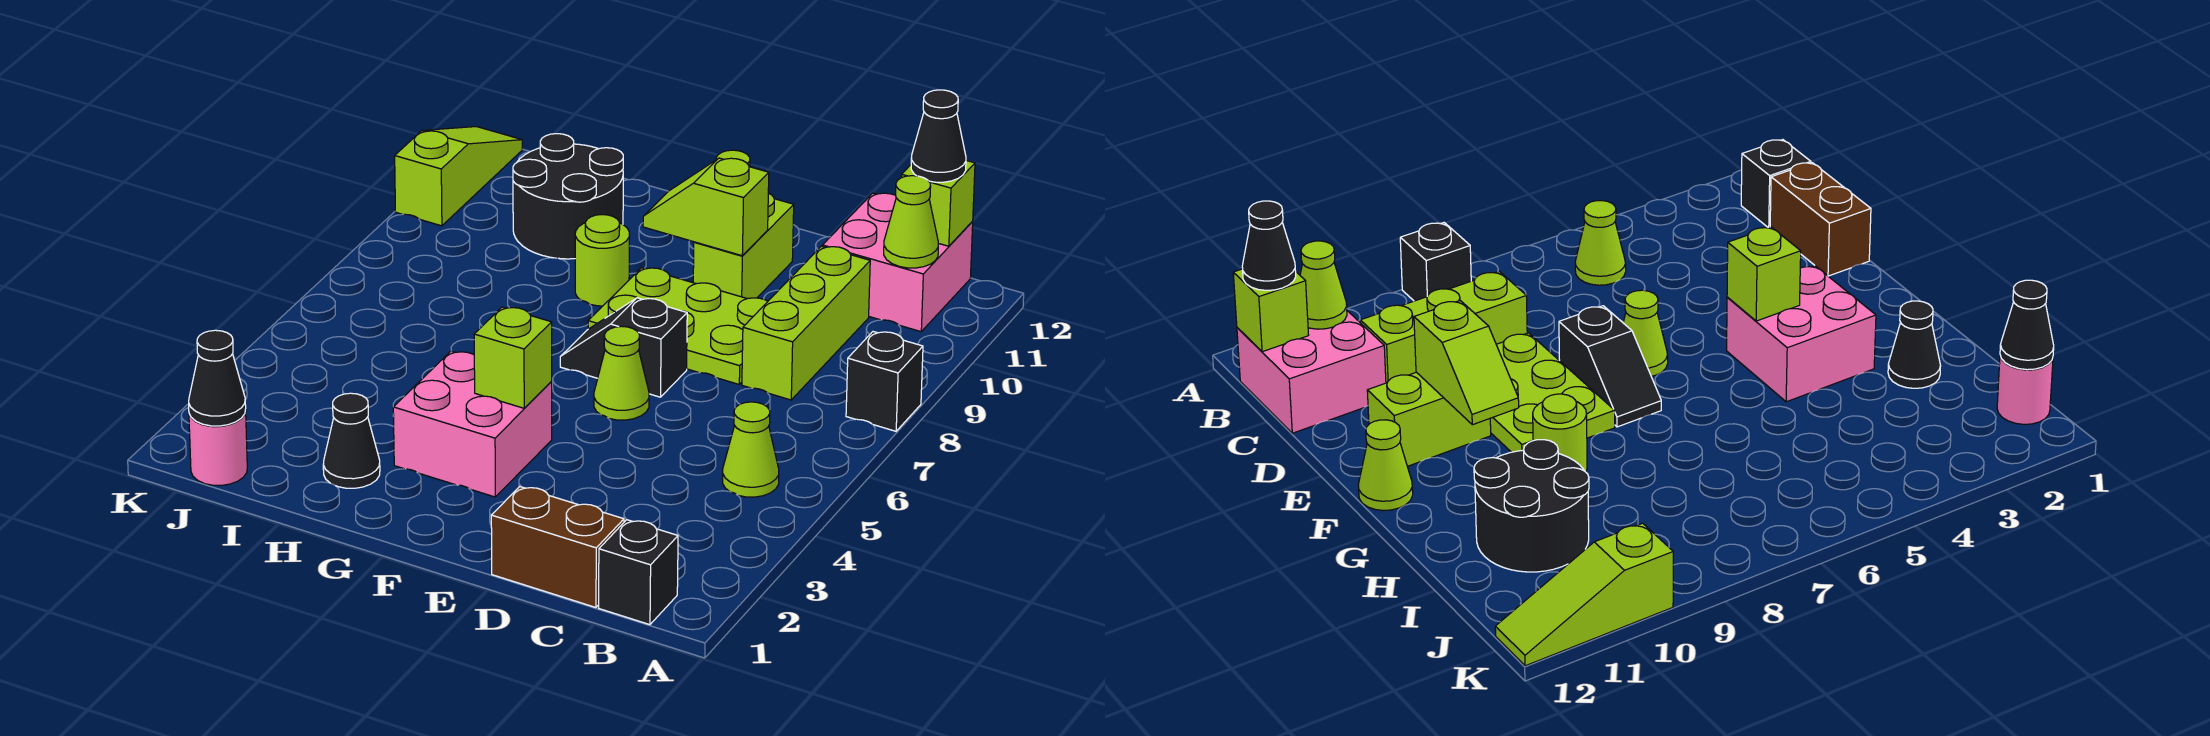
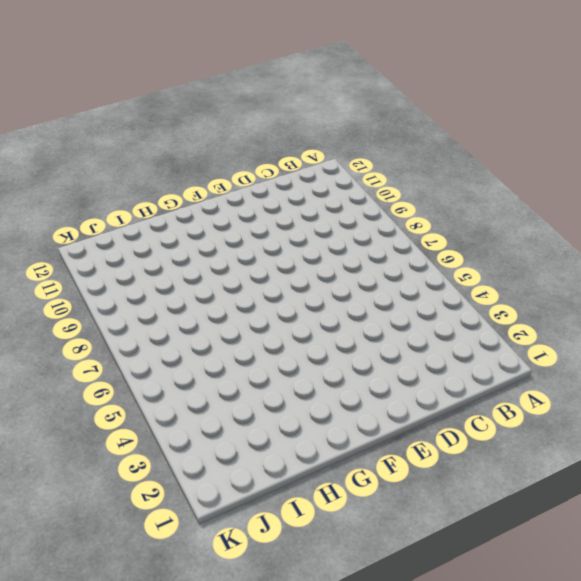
none -> black brick A8 level 1
none -> black brick B1 level 1
none -> lime cone B5 level 1

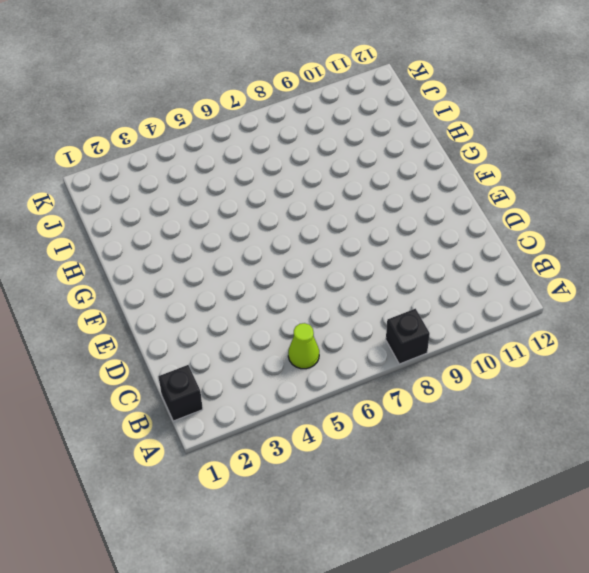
none -> pink brick B11:C12 level 1
none -> brown brick C1:D1 level 1
none -> lime brick C8:C10 level 1

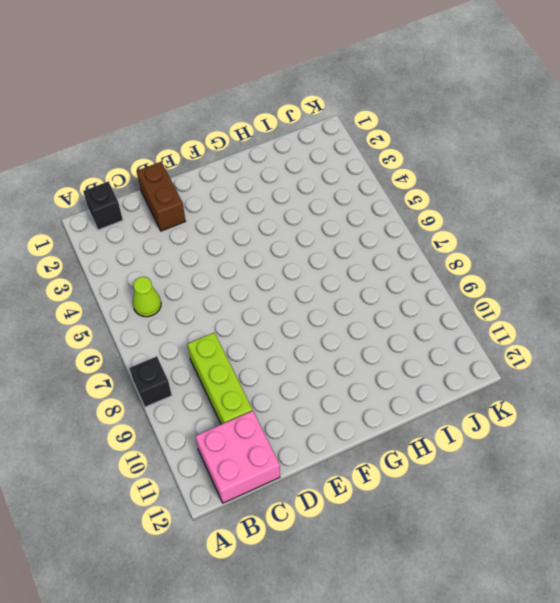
brown brick D1:D2 level 1 -> brown brick C1:D1 level 1
none -> lime plate D8:F9 level 1
none -> lime cone E6 level 1
none -> black slope E7:F7 level 1 top E

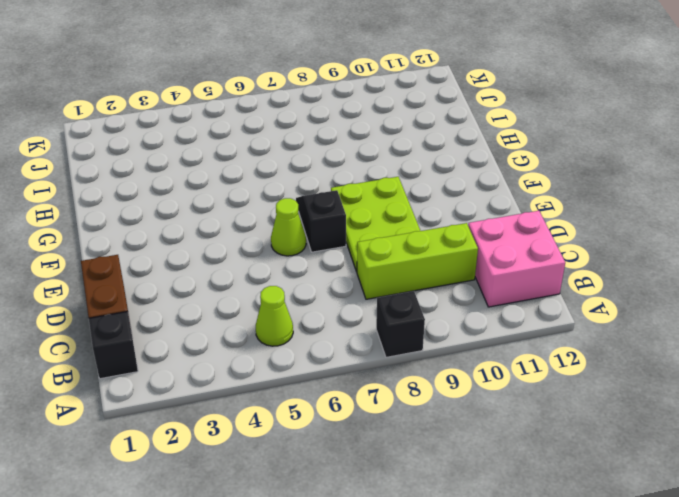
none -> lime brick E10:E11 level 1
none -> pink brick F3:G4 level 1
none -> lime cone F12 level 1

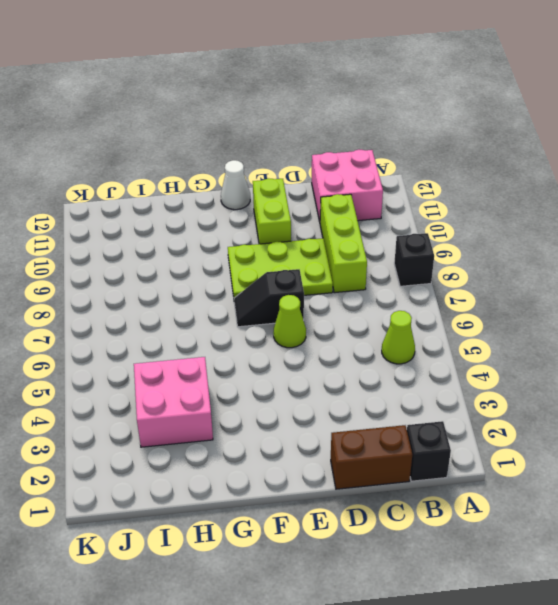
white cone F12 level 1 -> lime cone F12 level 1
pink brick H3:I4 level 1 -> pink brick F3:G4 level 1
none -> lime round brick G9 level 1
none -> black cone H2 level 1
none -> black round brick H10:I11 level 1

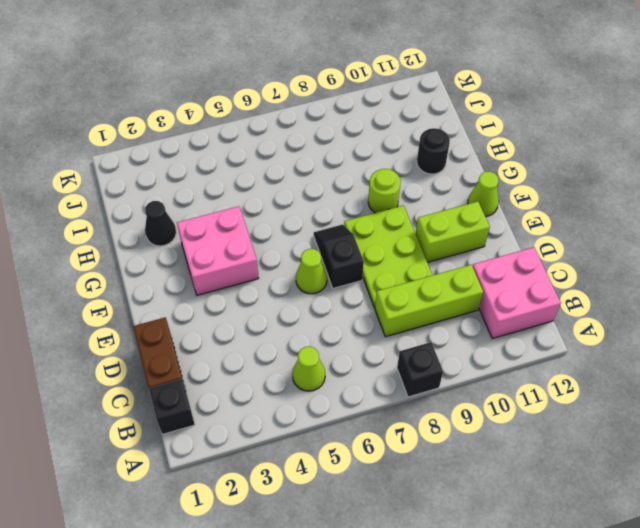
black round brick H11 level 1 -> black round brick H10:I11 level 1
none -> pink round brick J1 level 1
none -> lime slope K10:K12 level 1 top 10
none -> lime cone B11 level 2

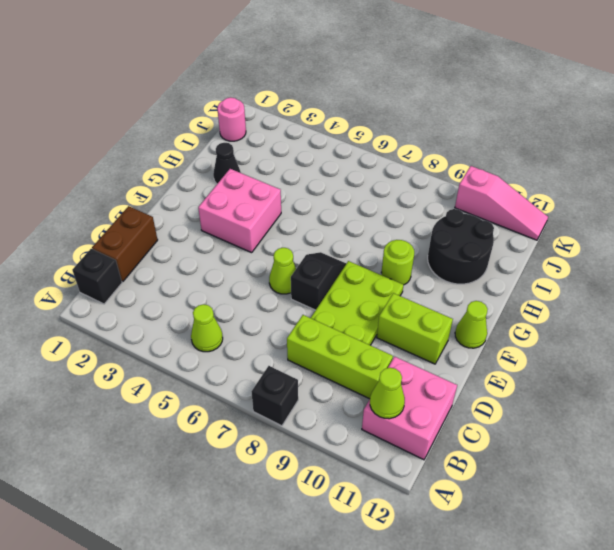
pink slope K10:K12 level 1 top 10 -> lime slope K10:K12 level 1 top 10
none -> lime brick B12 level 2
none -> lime slope E10:F10 level 2 top E
none -> lime brick F4 level 2

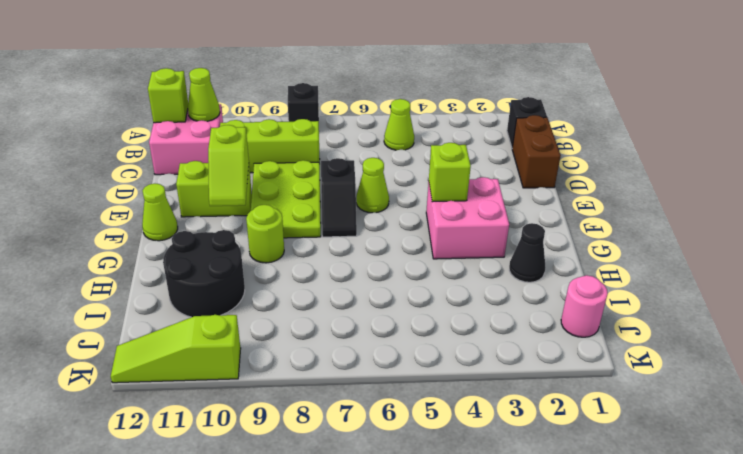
none -> black cone J1 level 2
none -> black cone B12 level 3

